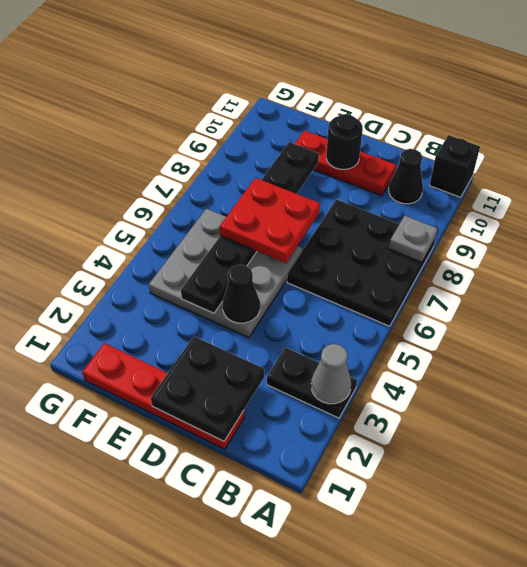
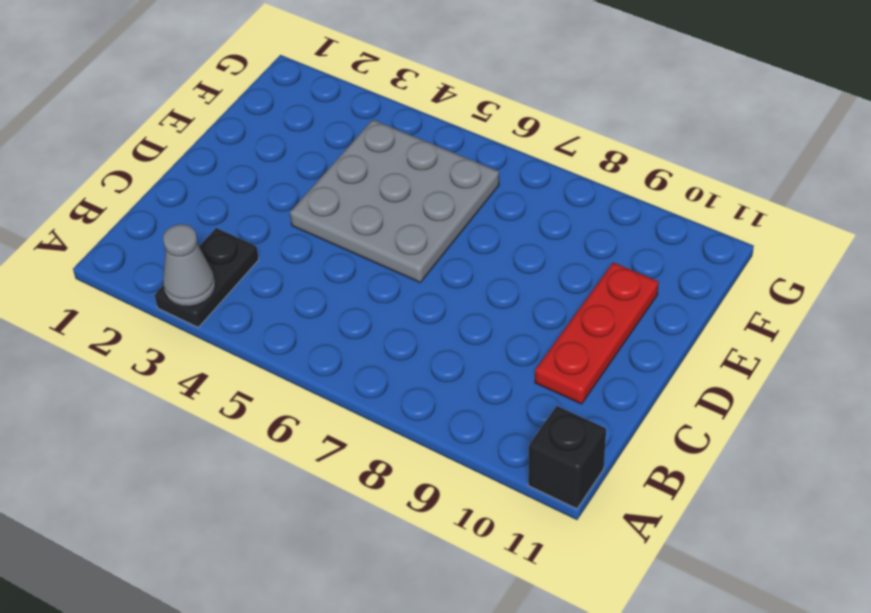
none -> black plate A6:C8 level 1
none -> black cone B10 level 1
none -> red plate C1:F1 level 1

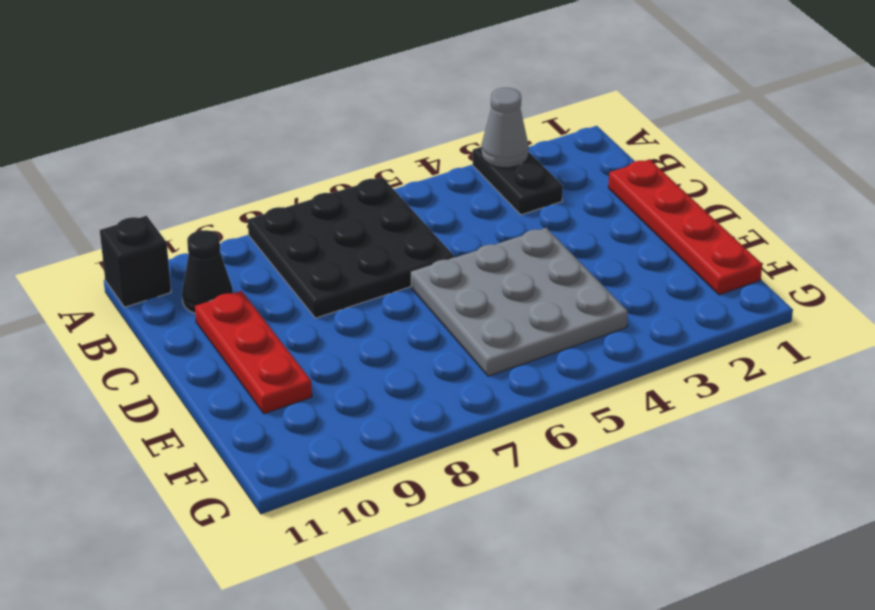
none -> grey plate A8 level 2
none -> black plate C1:D2 level 2
none -> black cone D4 level 2

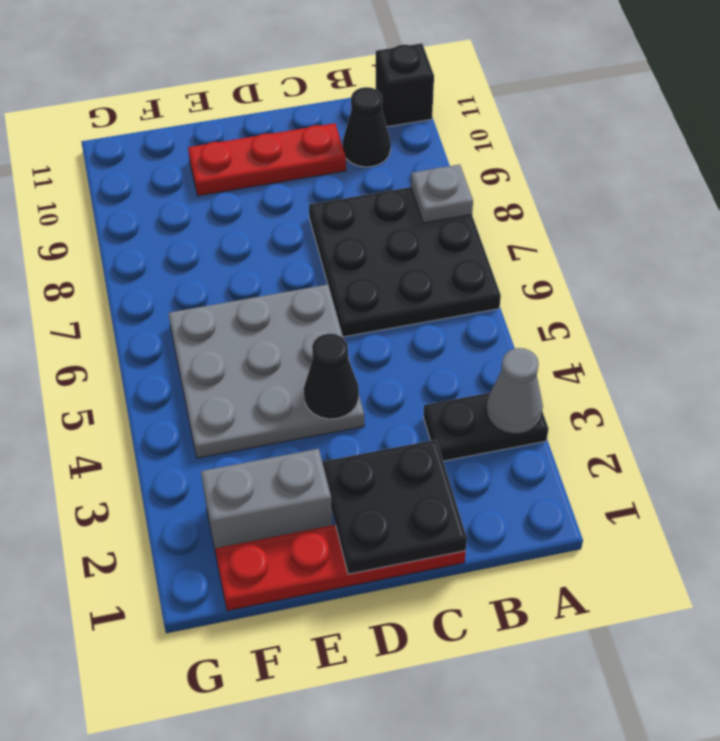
grey brick E2:F2 level 1 -> none
none -> black round brick D10 level 2
none -> black plate E4:E9 level 2
none -> red plate D6:E7 level 3

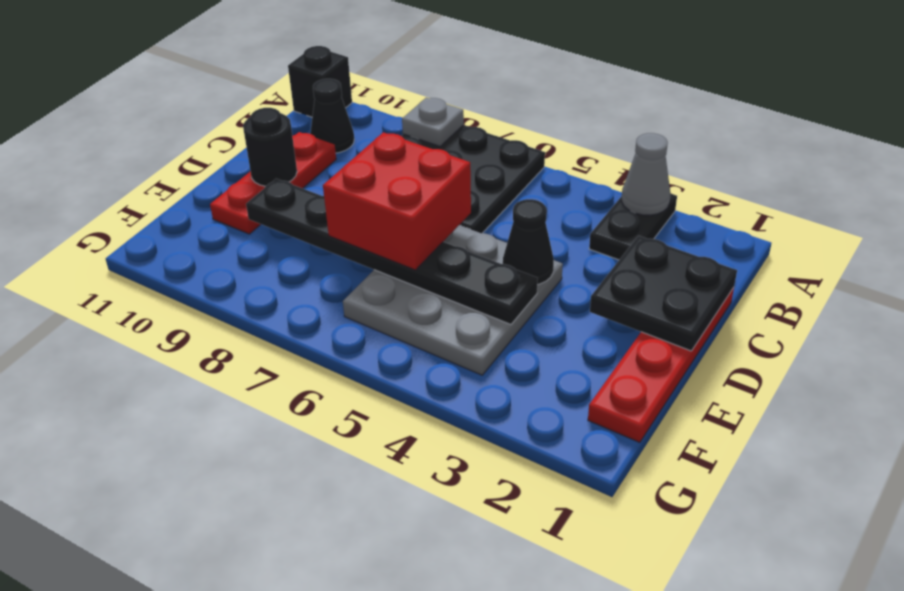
red brick D6:E7 level 3 -> red plate D6:E7 level 3

